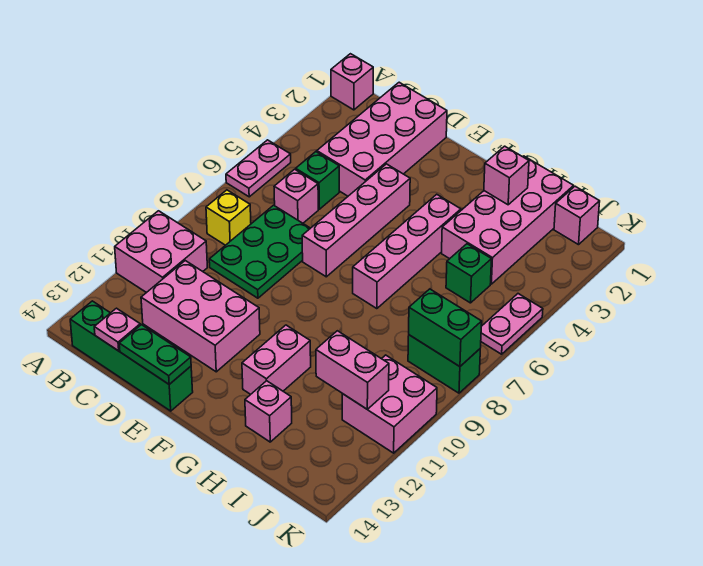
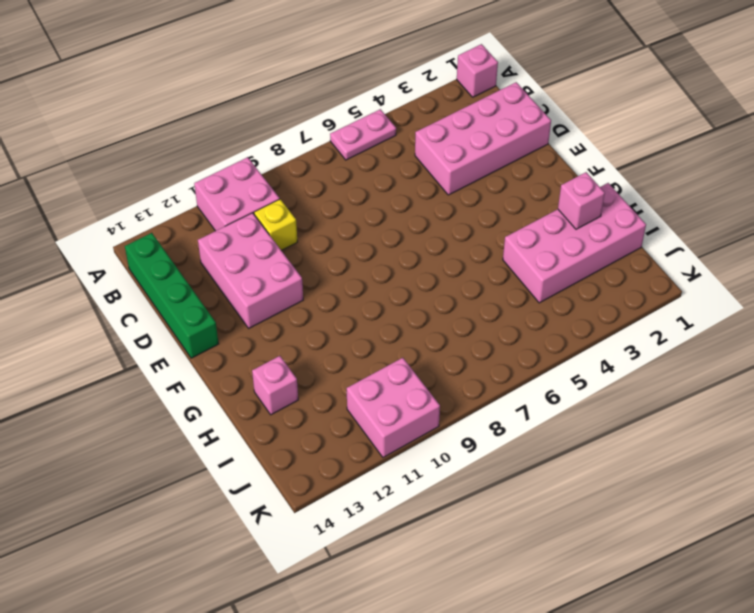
yellow brick C10 level 1 -> yellow brick B8 level 1
none -> green brick C5 level 1
none -> pink brick C6 level 1
none -> green plate C7:D9 level 1

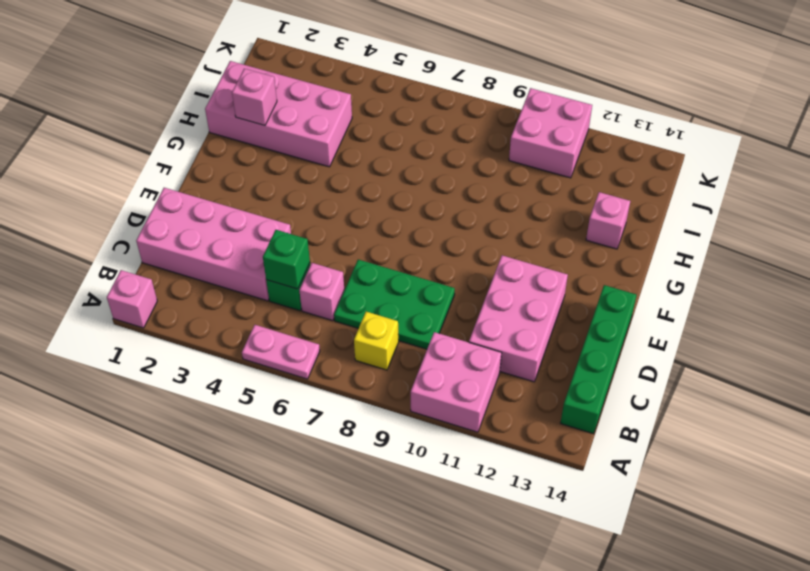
green brick C5 level 2 -> green brick I5 level 1
none -> pink brick E4:E7 level 1
none -> pink brick G4:G7 level 1
none -> pink brick G11:G12 level 1

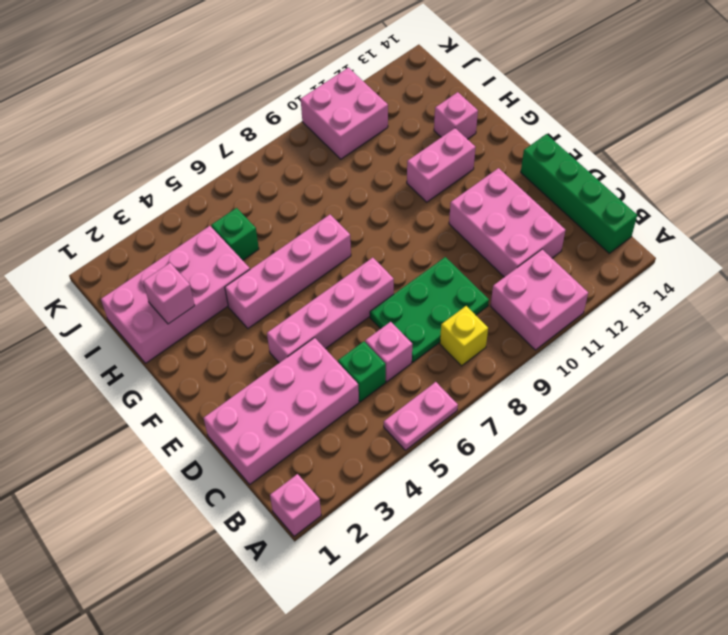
none -> pink brick J1 level 1
none -> green brick J8:K8 level 1
none -> pink plate K5:K6 level 1

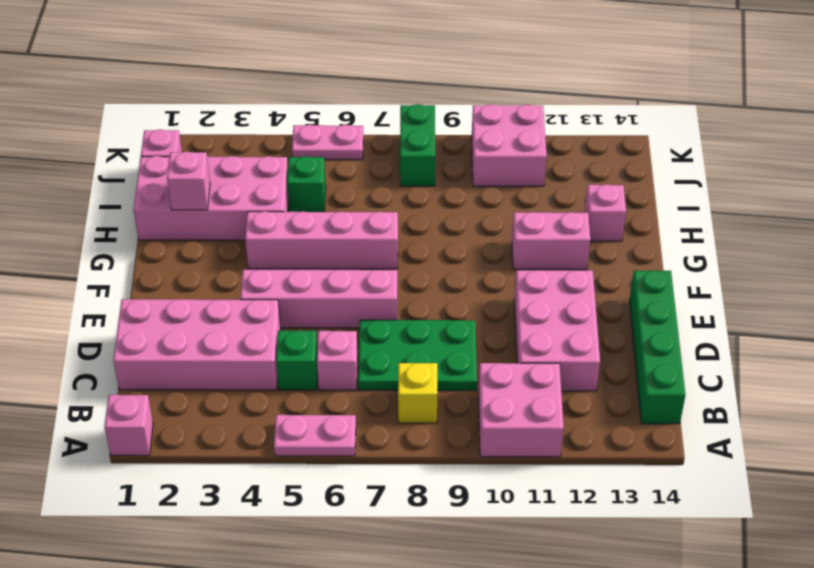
none -> pink plate C14 level 2
none -> green plate D14:E14 level 2
none -> pink brick I11:J11 level 2

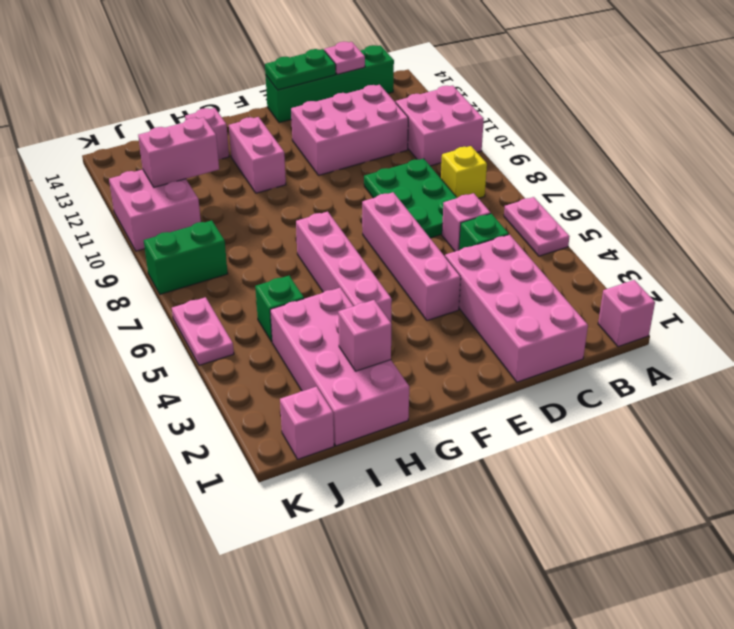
none -> green brick J8:K8 level 2

